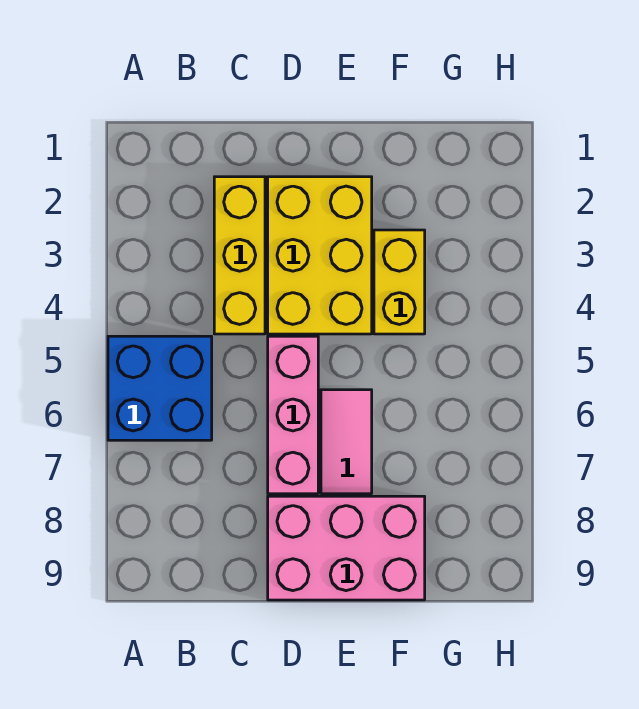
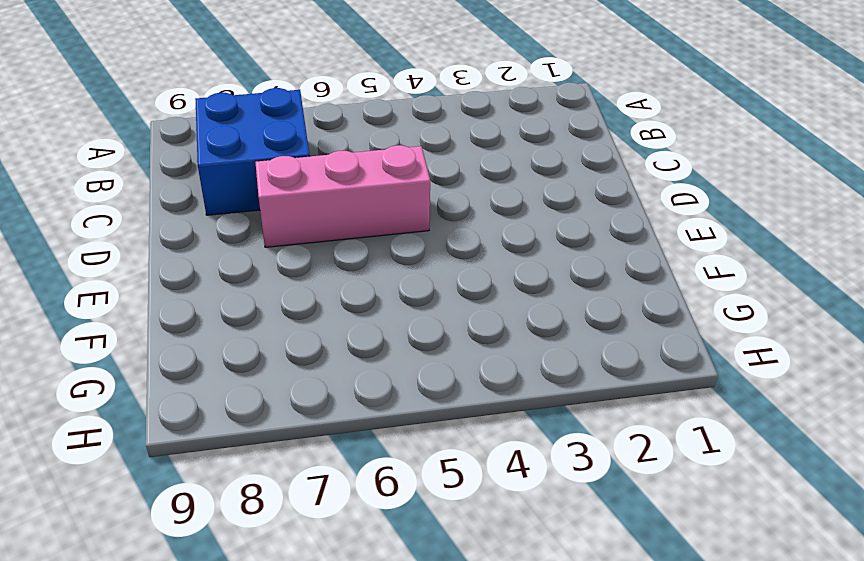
blue brick B7:C8 level 1 -> blue brick A5:B6 level 1
none -> yellow brick C2:C4 level 1
none -> yellow brick D2:E4 level 1

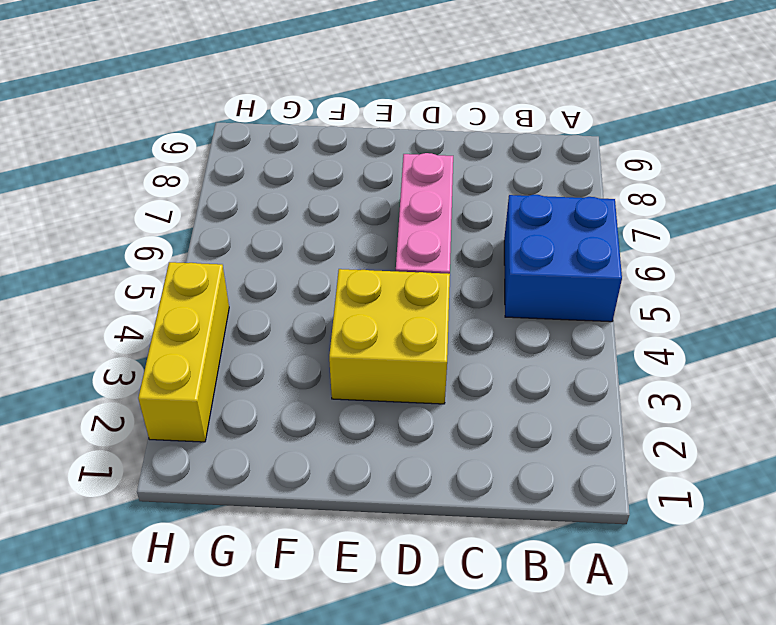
yellow brick D3:E4 level 1 -> yellow brick D2:E4 level 1
yellow brick H2:H4 level 1 -> yellow brick C2:C4 level 1
none -> pink brick D8:F9 level 1
none -> pink tile E6:E7 level 1

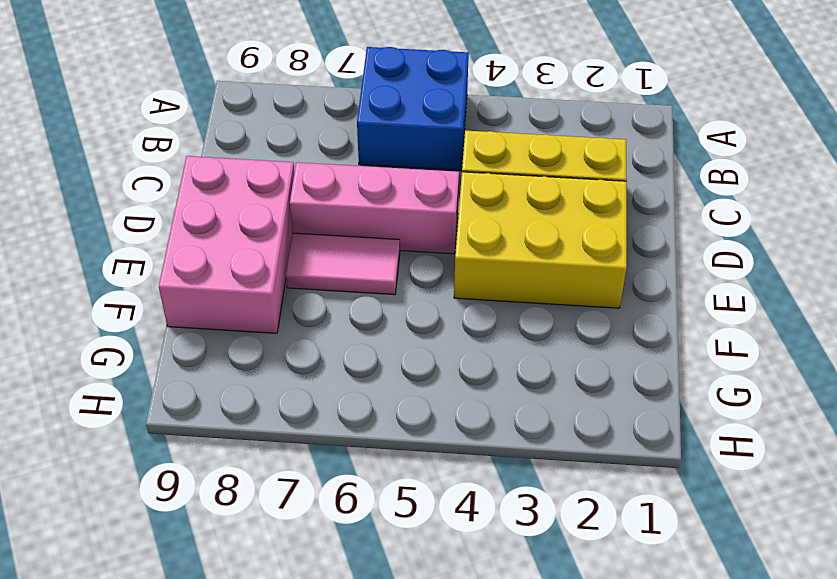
none -> yellow brick F3:F4 level 1

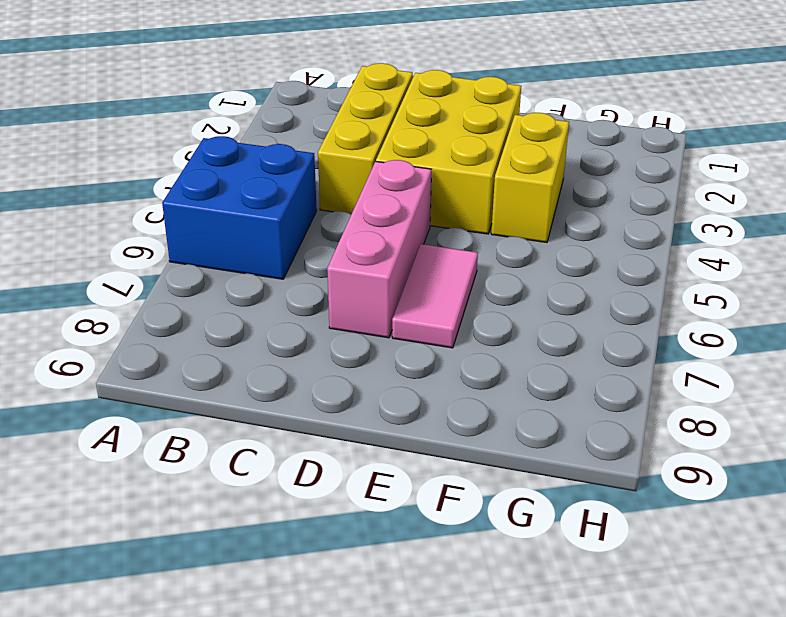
none -> pink brick D8:F9 level 1

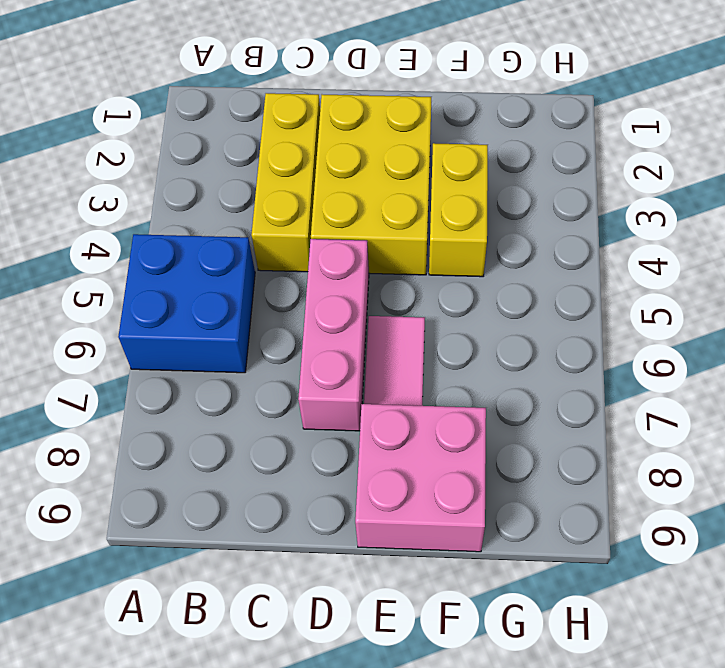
pink brick E8:F9 level 1 -> pink brick D8:F9 level 1

